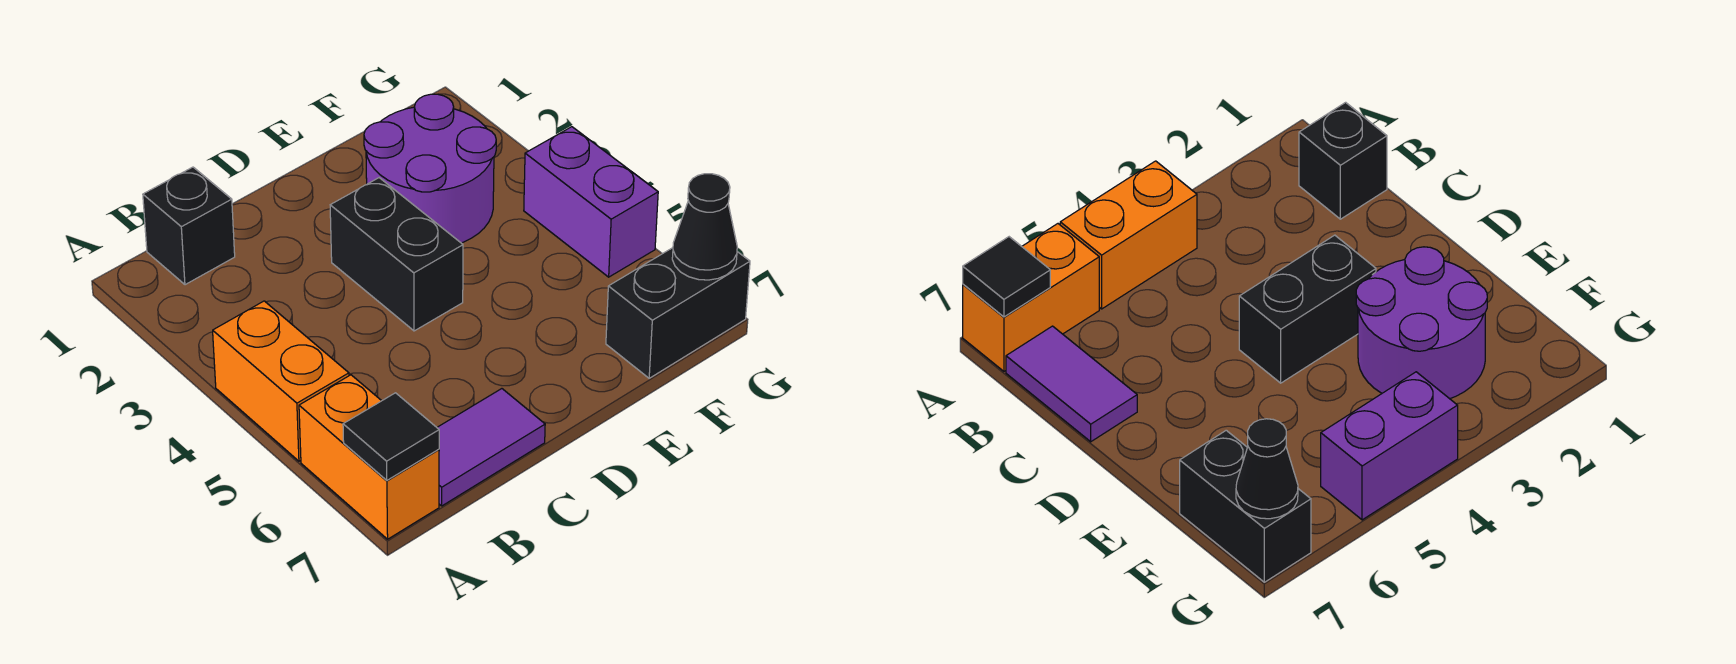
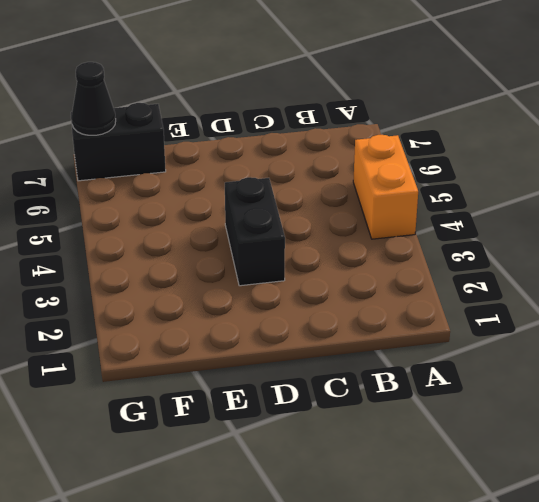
none -> orange brick A6:A7 level 1
none -> black brick B1 level 1

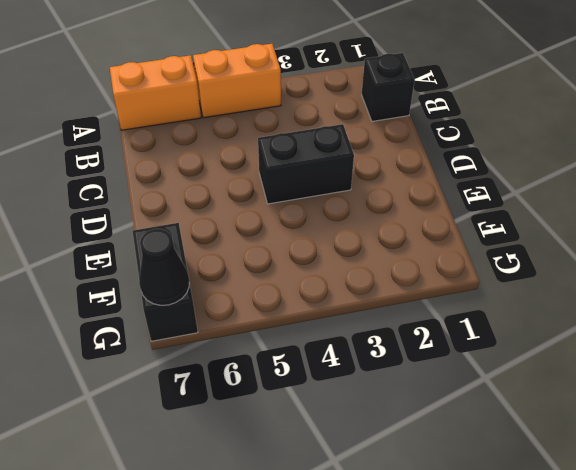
none -> purple tile B7:C7 level 1
none -> purple round brick E2:F3 level 1

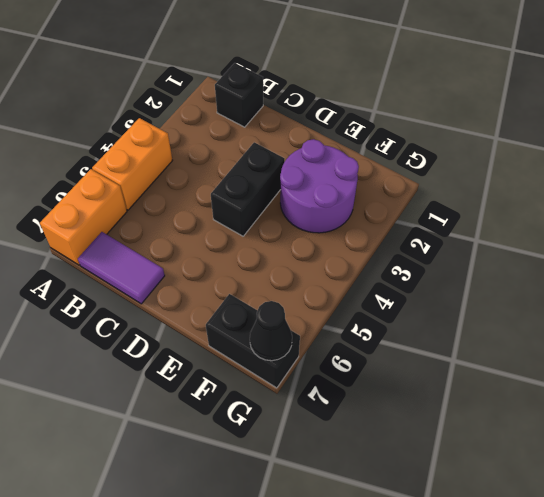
none -> purple brick G4:G5 level 1
none -> black tile A7 level 2

